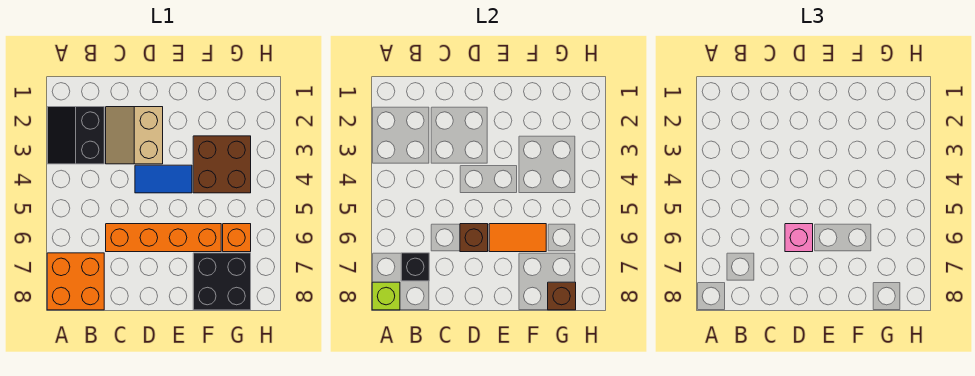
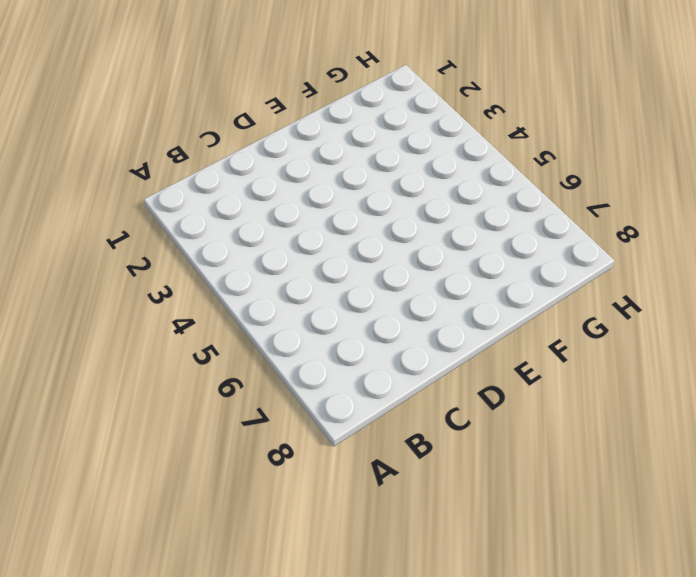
none -> black slope A2:B3 level 1 top B
none -> orange brick A7:B8 level 1
none -> tan slope C2:D3 level 1 top D

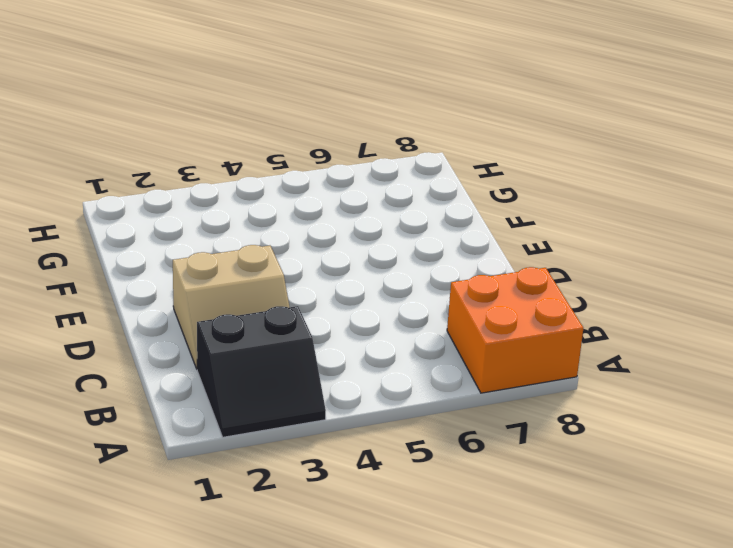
none -> orange brick C6:F6 level 1
none -> blue tile D4:E4 level 1
none -> brown brick F3:G4 level 1

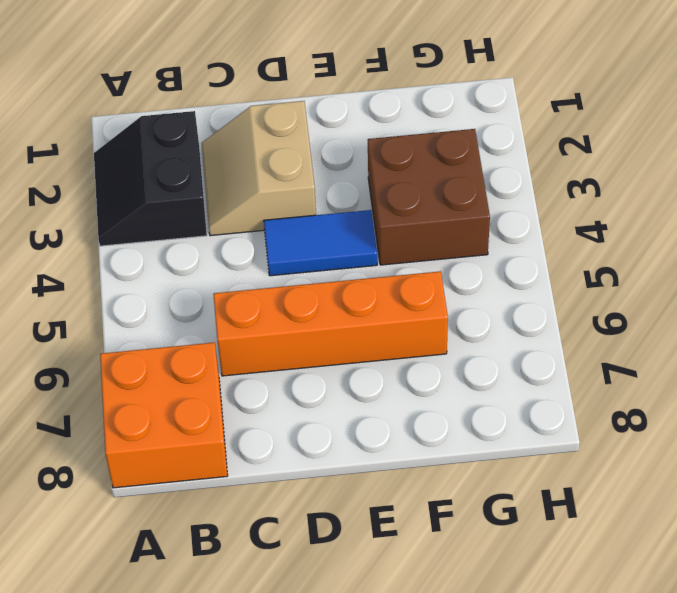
none -> black brick F7:G8 level 1
none -> orange brick G6 level 1
none -> lime brick A8 level 2

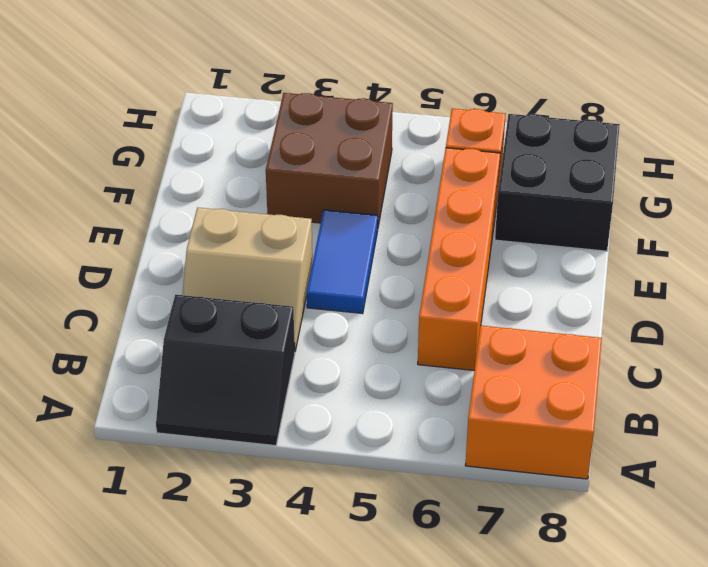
none -> lime brick A8 level 2
none -> black brick B7 level 2
none -> brown brick D6 level 2

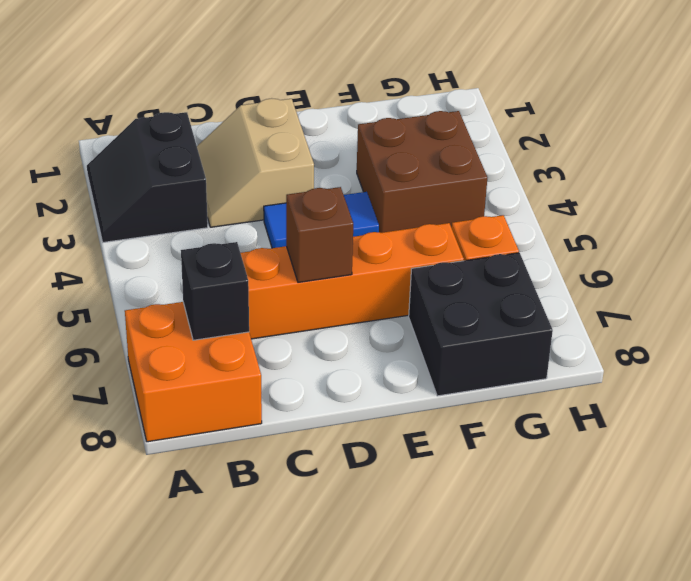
none -> lime brick A8 level 2
none -> orange tile E6:F6 level 2
none -> brown brick G8 level 2

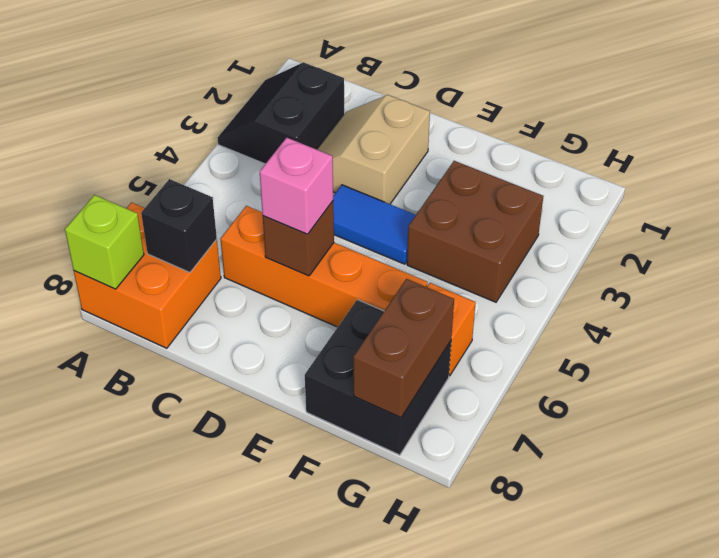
brown brick G7:G8 level 2 -> brown brick G8 level 2
none -> orange tile E6:F6 level 2

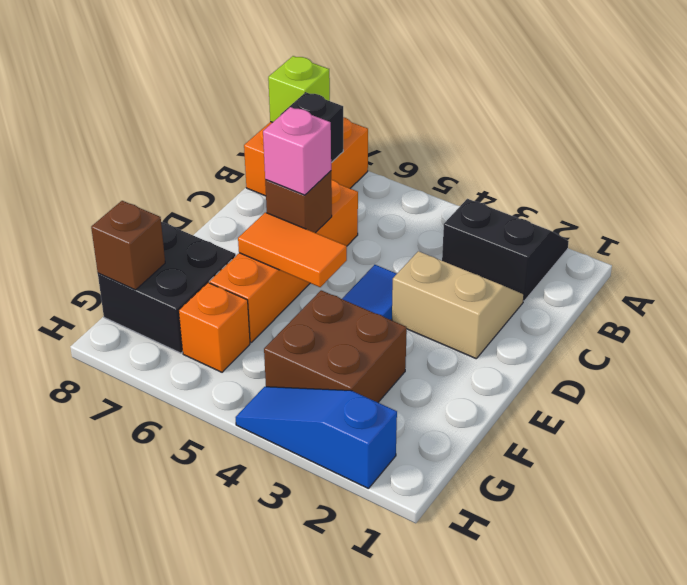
orange tile E5:E6 level 2 -> orange tile E6:F6 level 2
blue slope H2:H4 level 1 top 2 -> none

